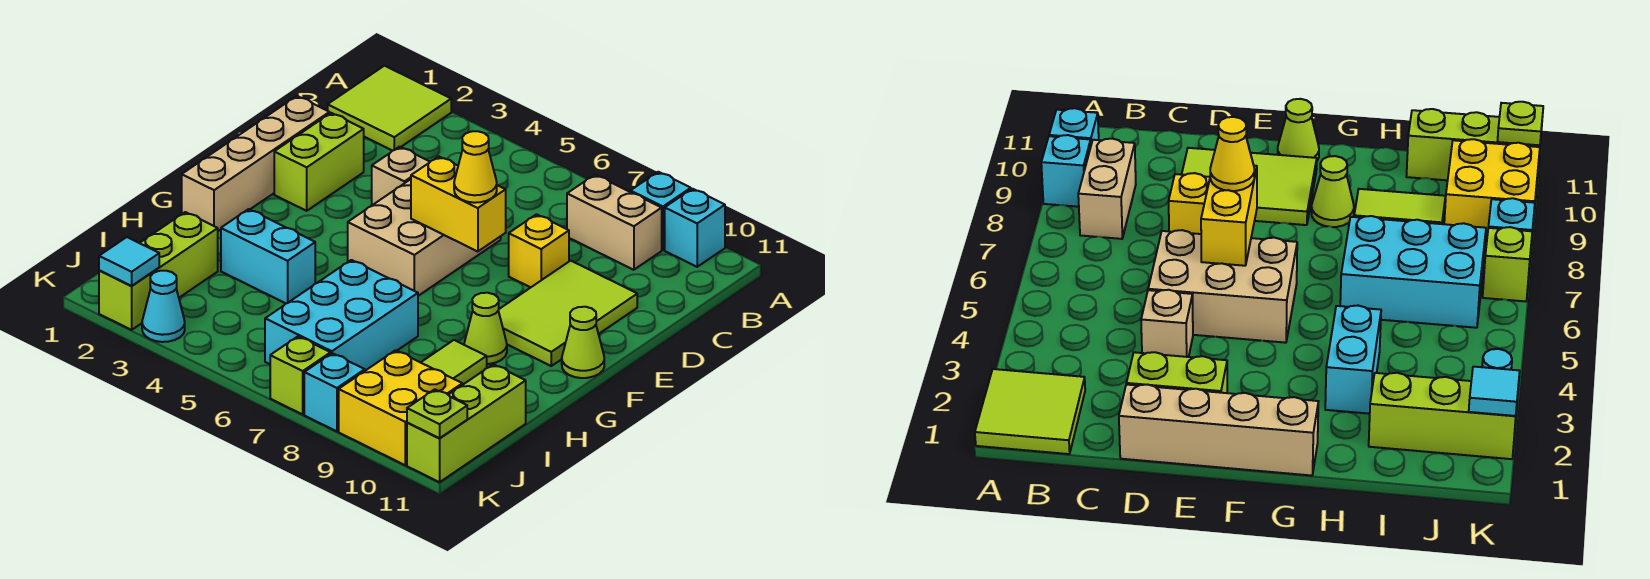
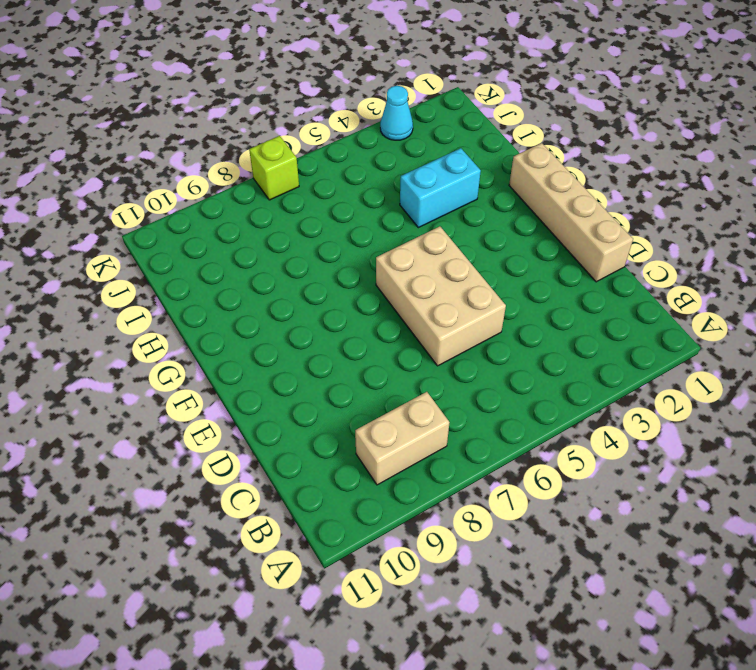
none -> lime tile A1:B2 level 1
none -> cyan brick A9 level 1
none -> cyan brick A10 level 1

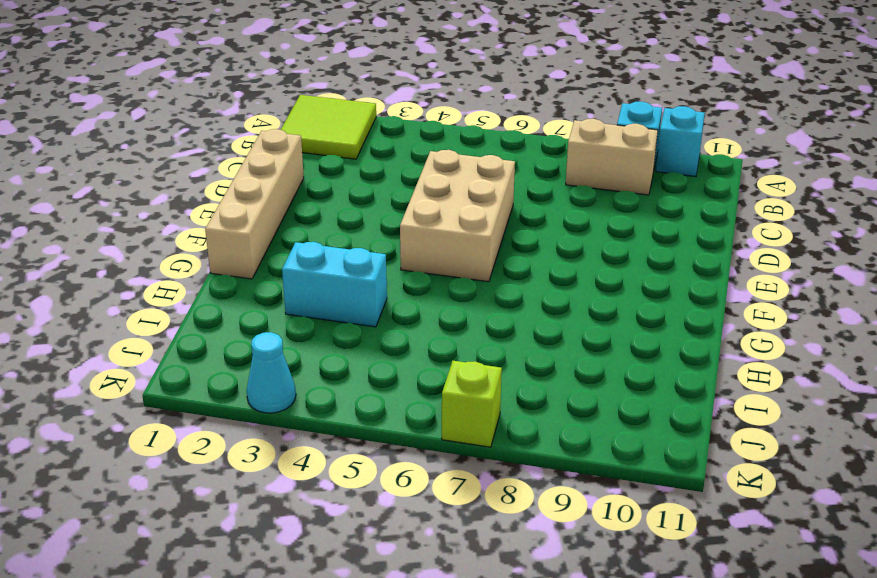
none -> lime brick D2:E2 level 1
none -> tan brick D4 level 1
none -> yellow brick D8 level 1

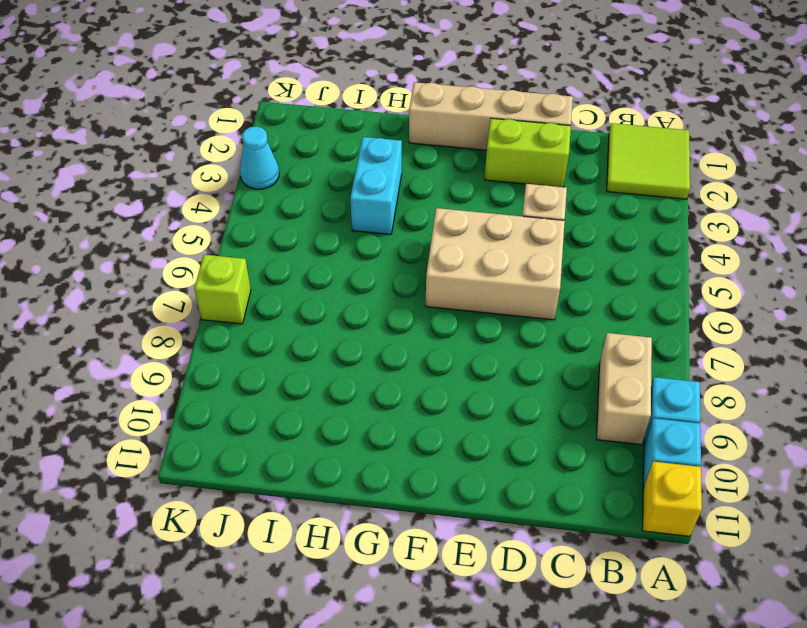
yellow brick A11 level 1 -> yellow brick D8 level 1
none -> lime tile D9:F10 level 1
none -> lime cone F11 level 1
none -> lime cone G9 level 1

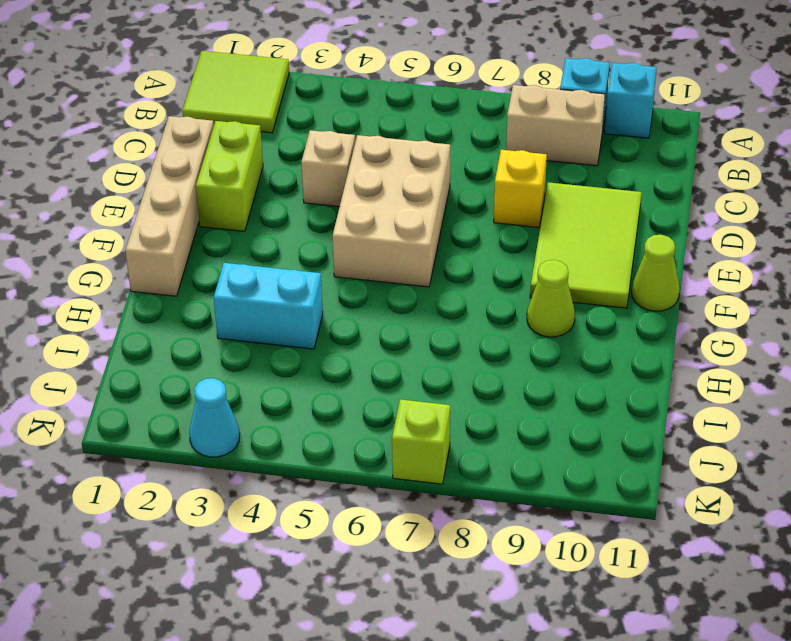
none -> cyan brick H6:J7 level 1
none -> lime tile H9:I9 level 1
none -> lime brick I2:K2 level 1

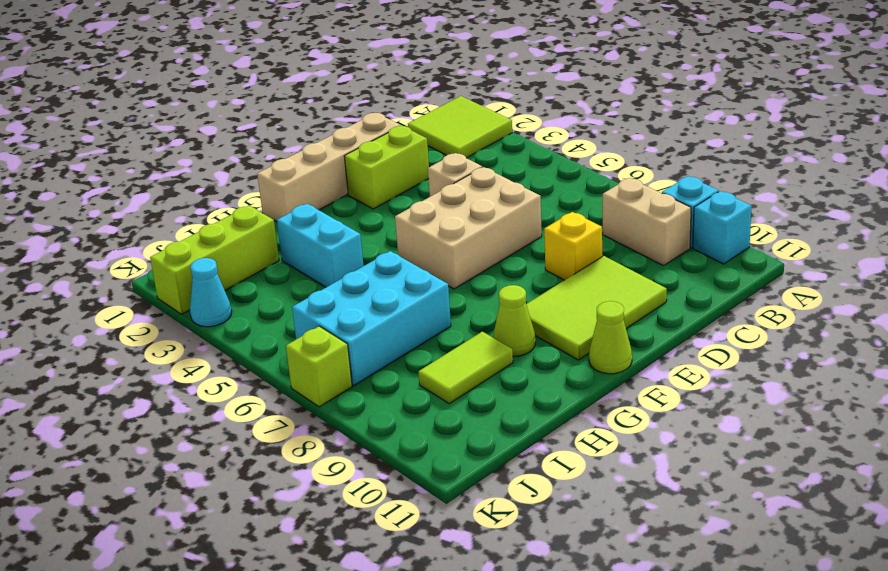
none -> lime brick I11:K11 level 1
none -> yellow brick J9:K10 level 1
none -> cyan brick K8 level 1

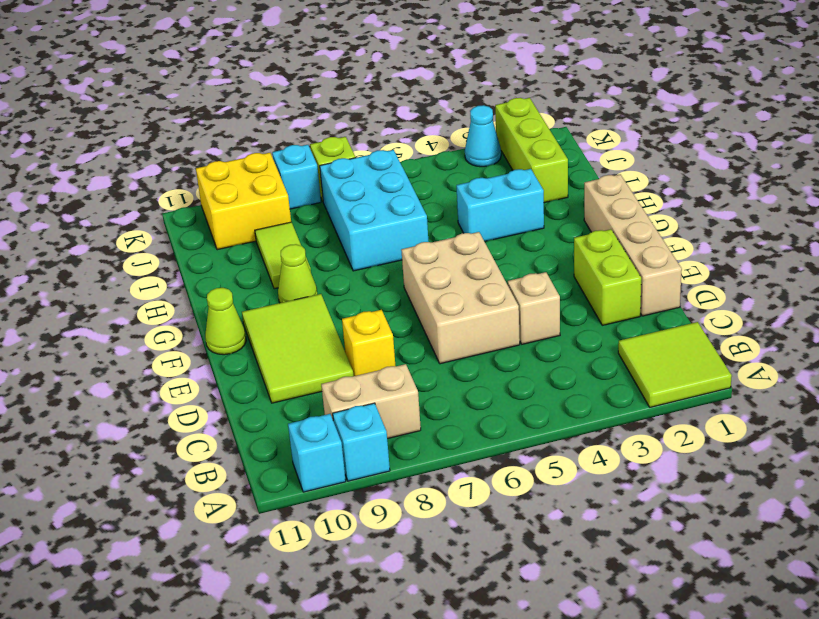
none -> lime brick I11:K11 level 1
none -> yellow brick E6:E7 level 2
none -> cyan tile K2 level 2

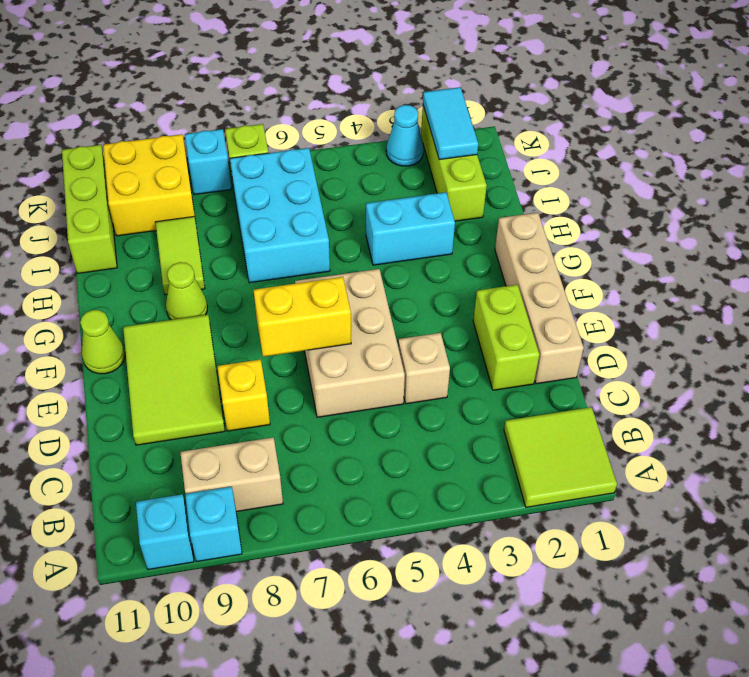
cyan tile J2:K2 level 2 -> cyan tile K2 level 2
none -> lime plate K11 level 2
none -> yellow cone E7 level 3

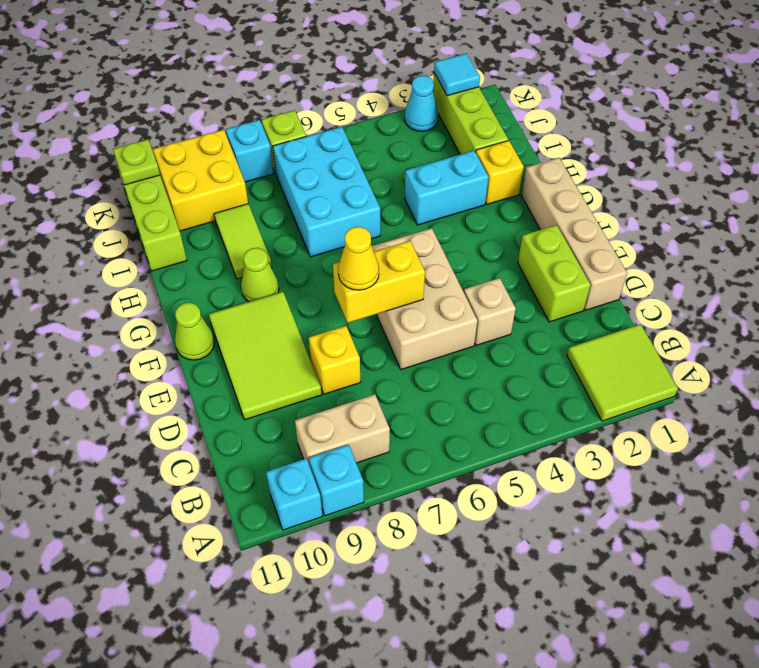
yellow brick H2 level 1 -> none

